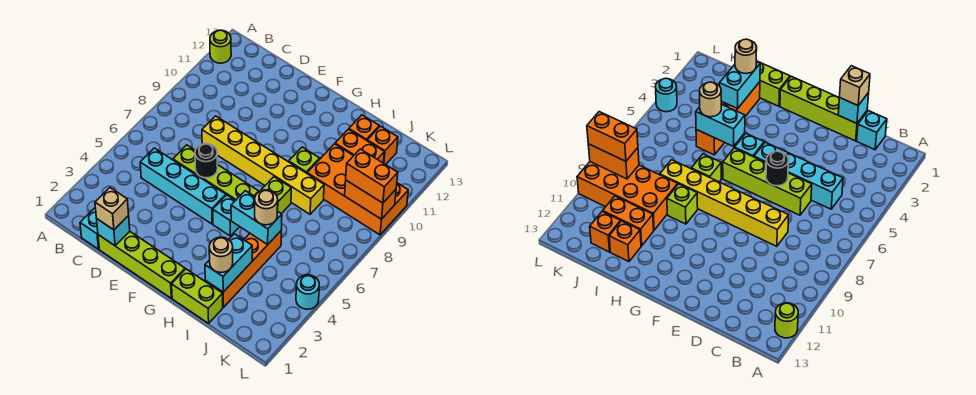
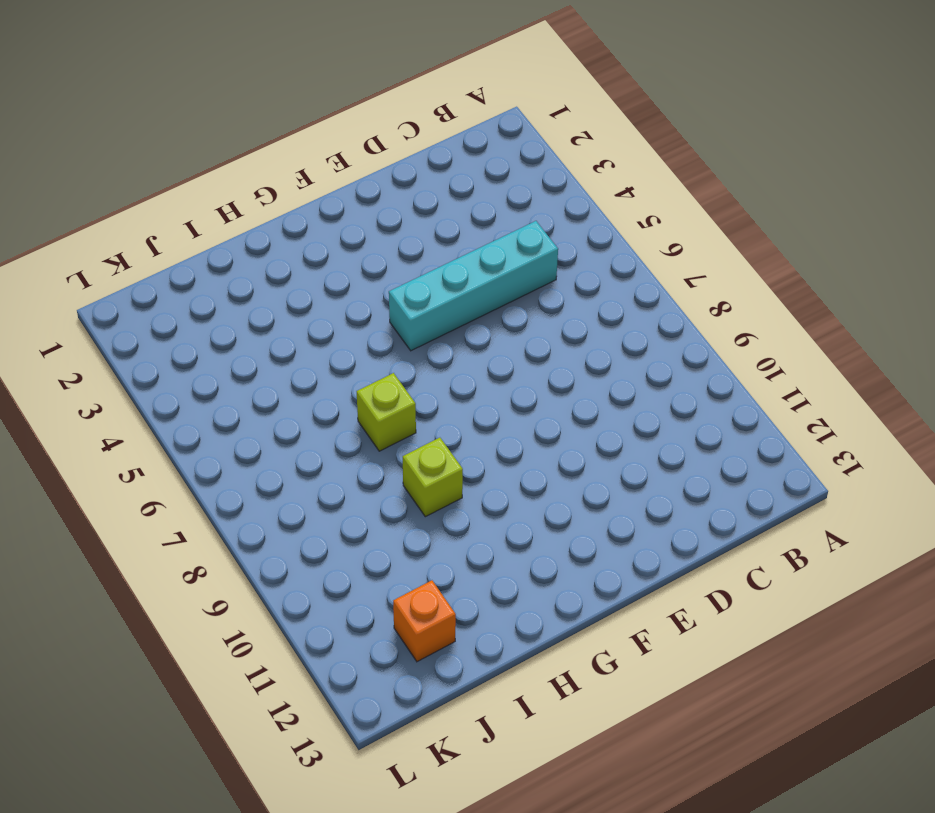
none -> lime round brick A12 level 1
none -> cyan brick C1 level 1
none -> lime brick D1:G1 level 1

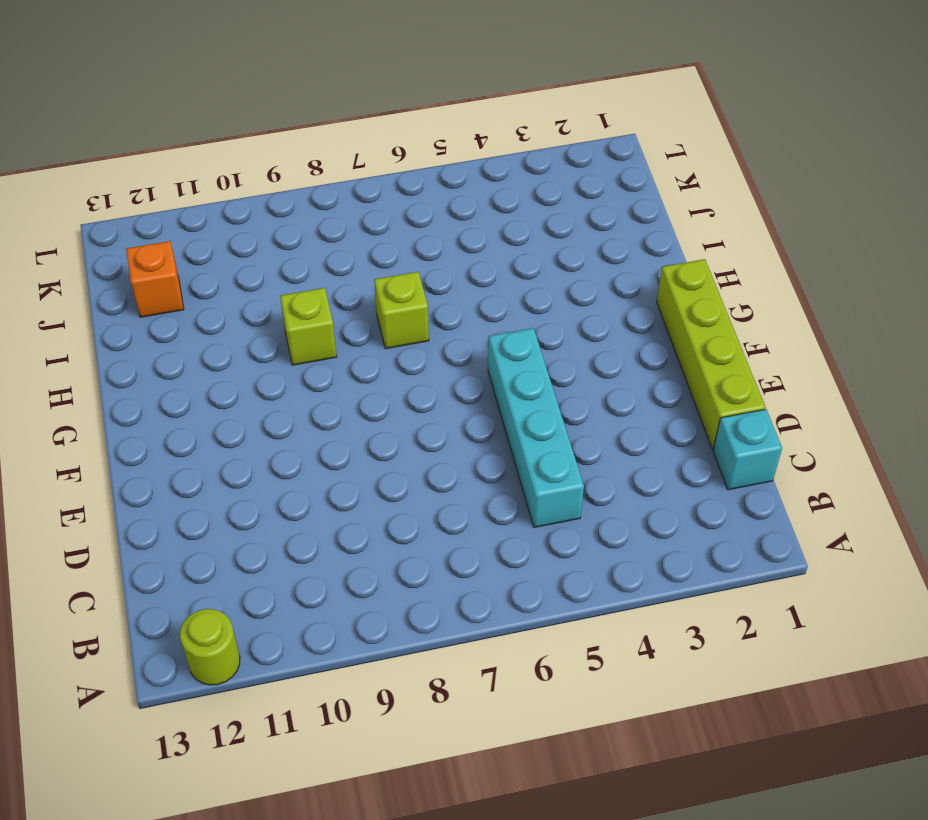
none -> lime brick D6:G6 level 1
none -> yellow brick D8:I8 level 1
none -> cyan brick G5 level 1

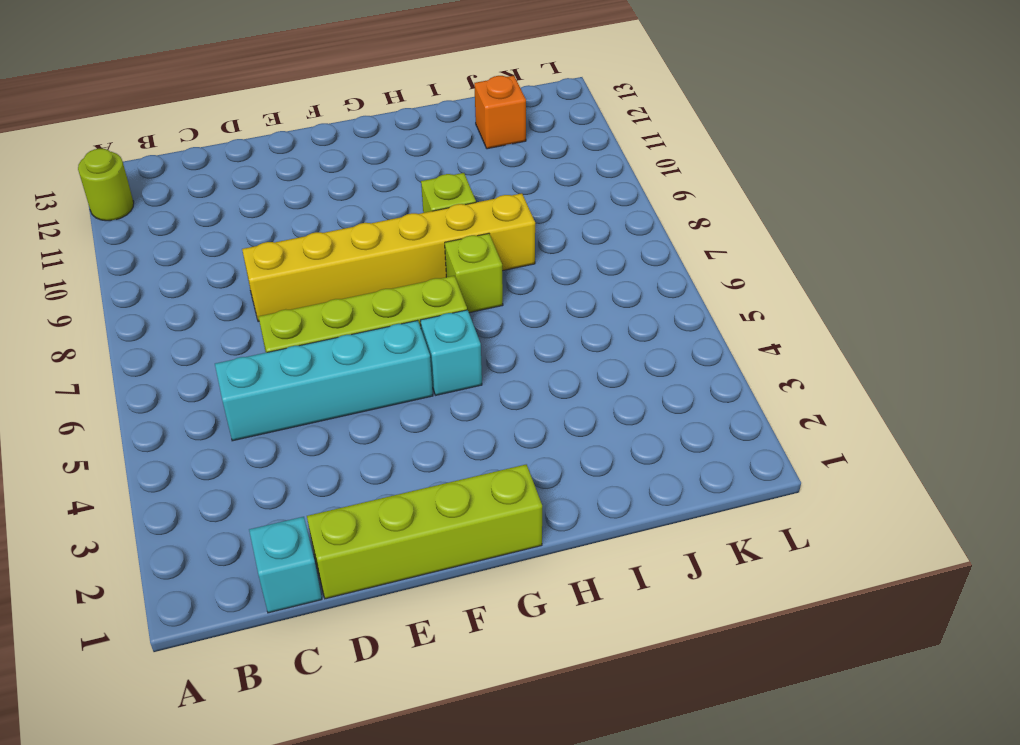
none -> lime brick H1:I1 level 1
none -> orange brick I2:I5 level 1
none -> orange brick I9:L10 level 1

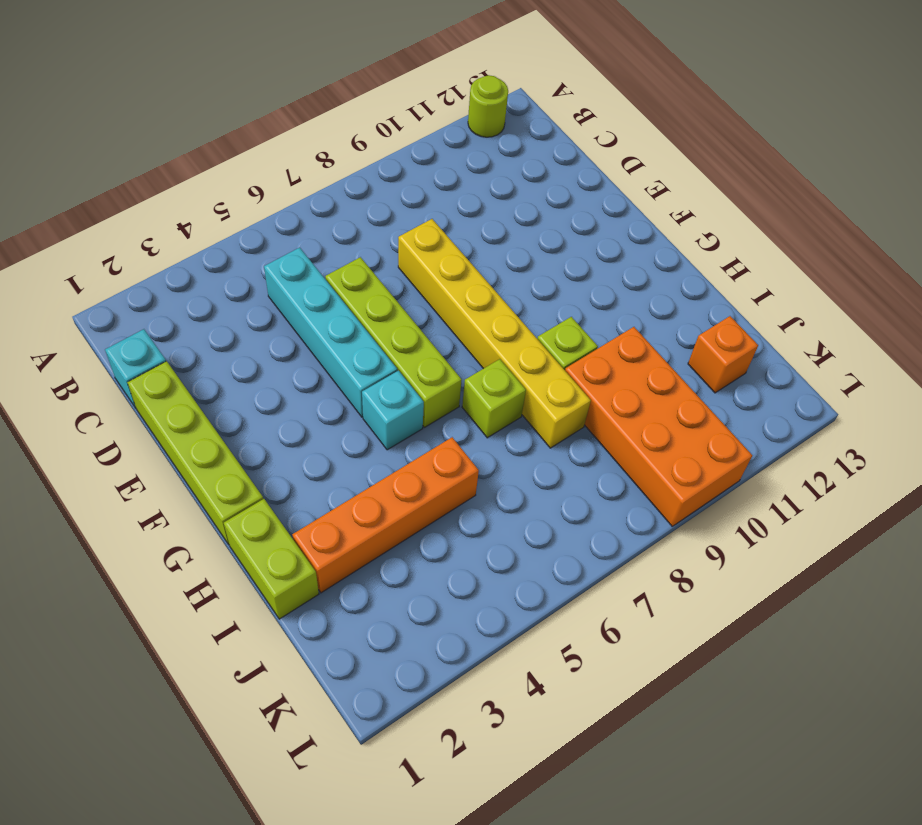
none -> orange brick I11:J11 level 1
none -> orange brick I12 level 1
none -> cyan round brick L4 level 1

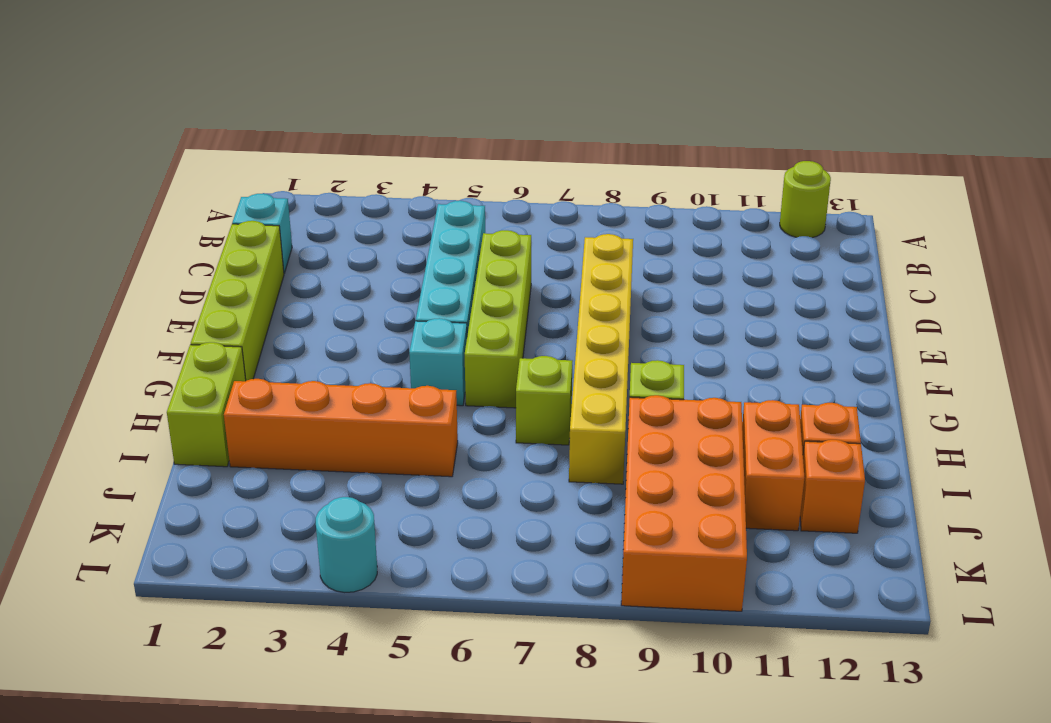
none -> cyan brick D1 level 2
none -> black round brick E6 level 2
none -> cyan brick H5:I5 level 2

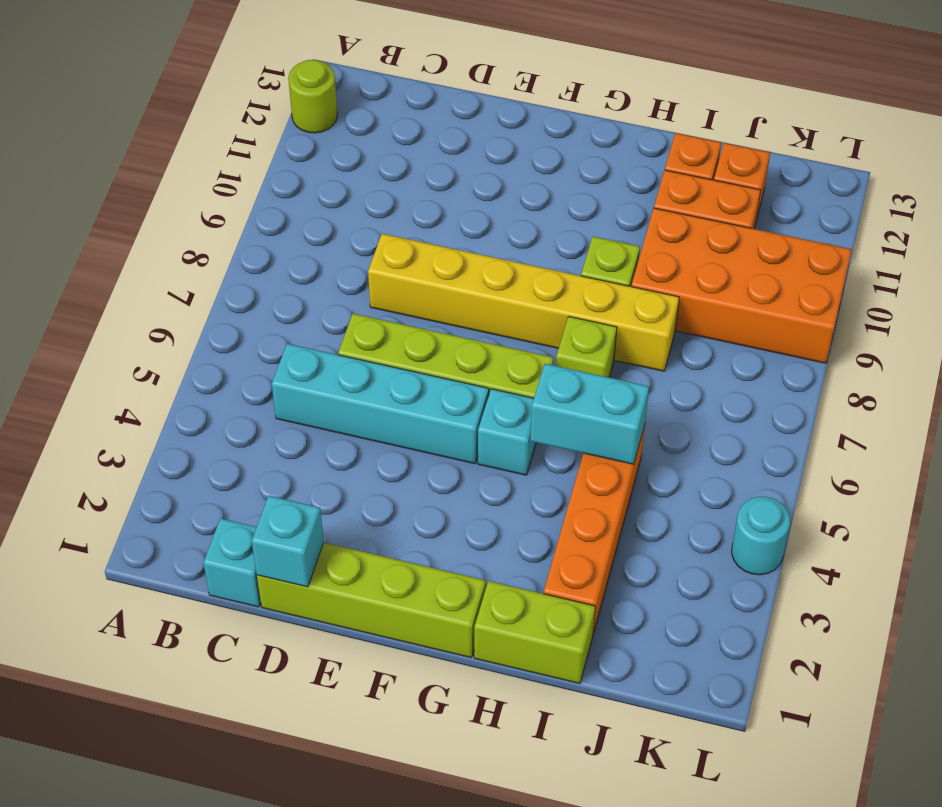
none -> black round brick E6 level 2
none -> cyan brick I2:I3 level 2
none -> orange brick K9:L9 level 2

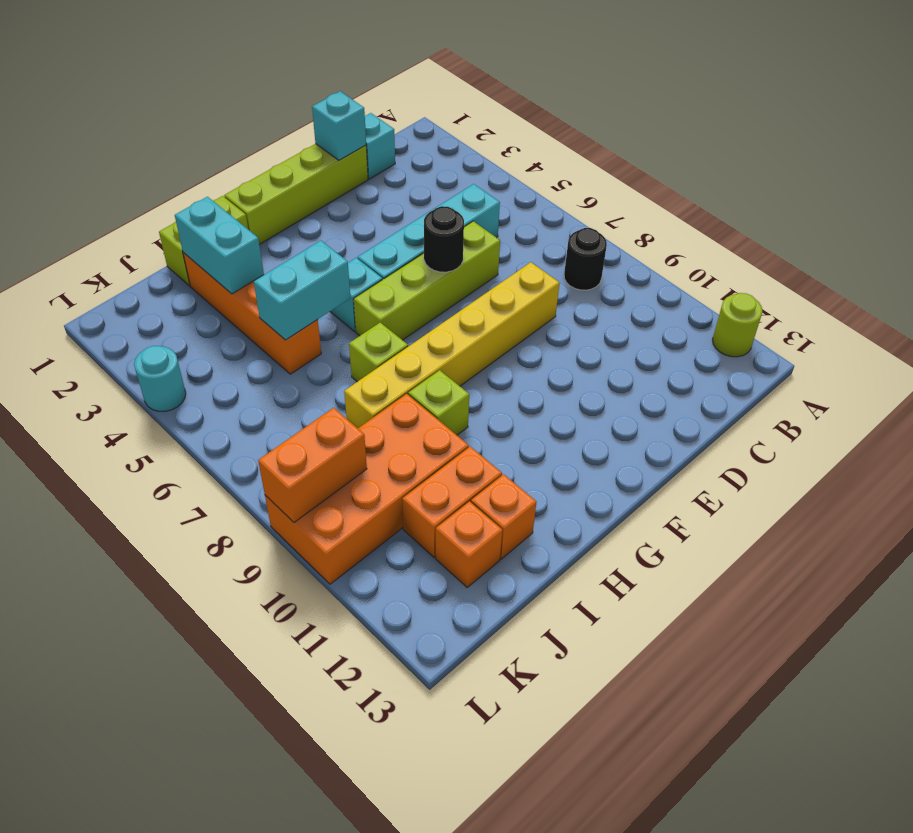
black round brick B8 level 1 -> none
none -> tan brick D1 level 3
none -> tan round brick I2 level 3
none -> tan round brick I5 level 3

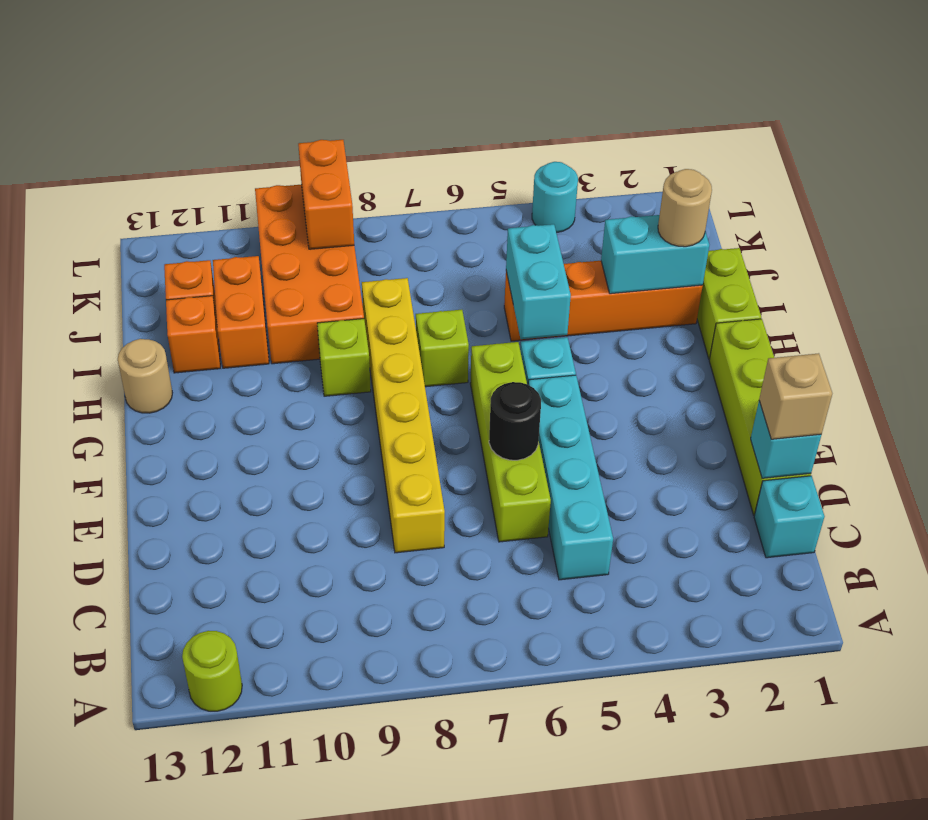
tan round brick H13 level 1 -> tan round brick I5 level 3
none -> orange brick K9:L9 level 3

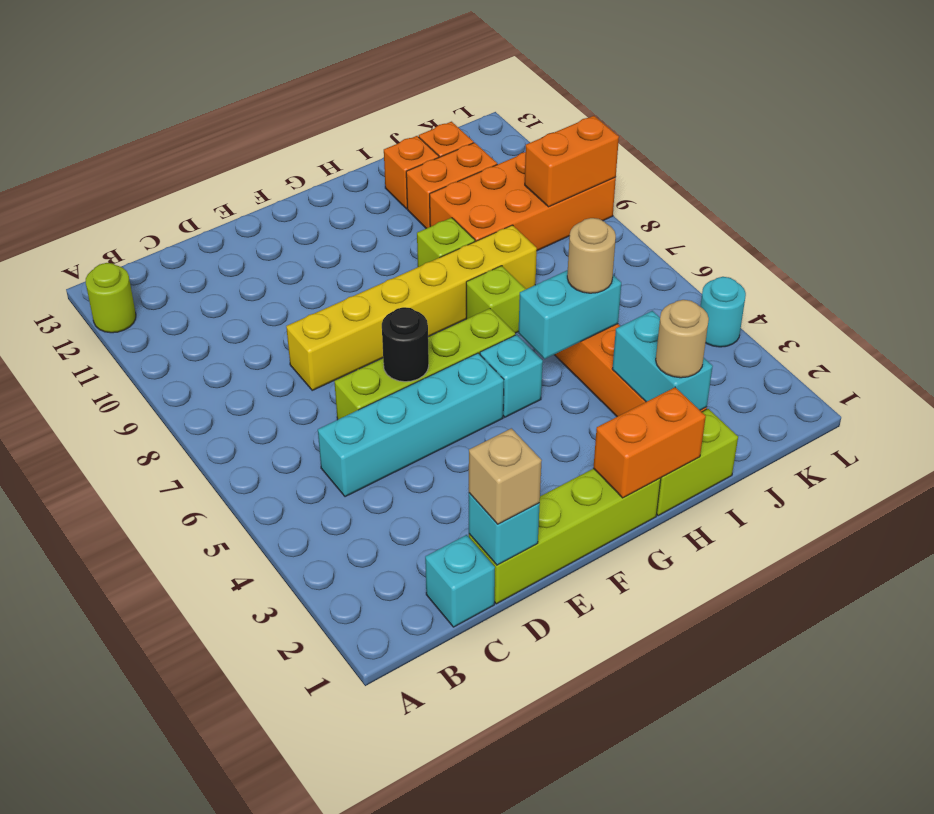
orange brick G1:H1 level 2 -> orange brick K9:L9 level 3

